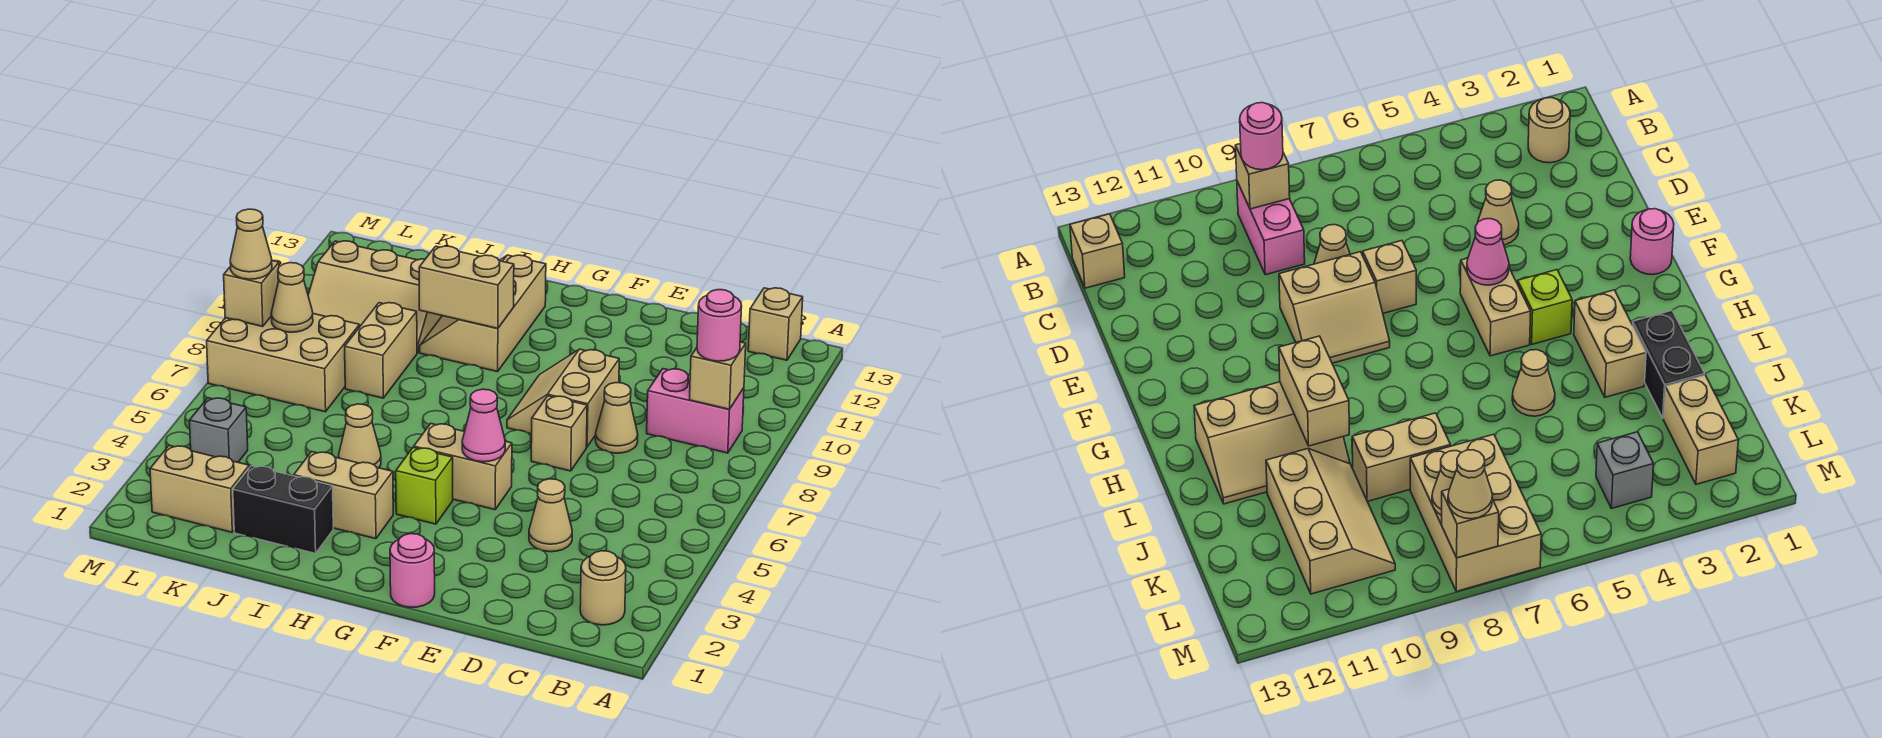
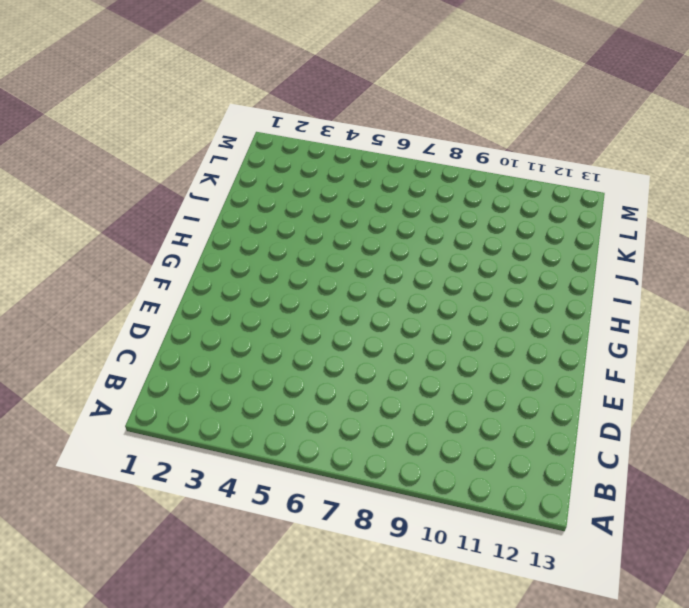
none -> tan round brick B2 level 1
none -> pink brick B9:C9 level 1
none -> tan brick B13 level 1

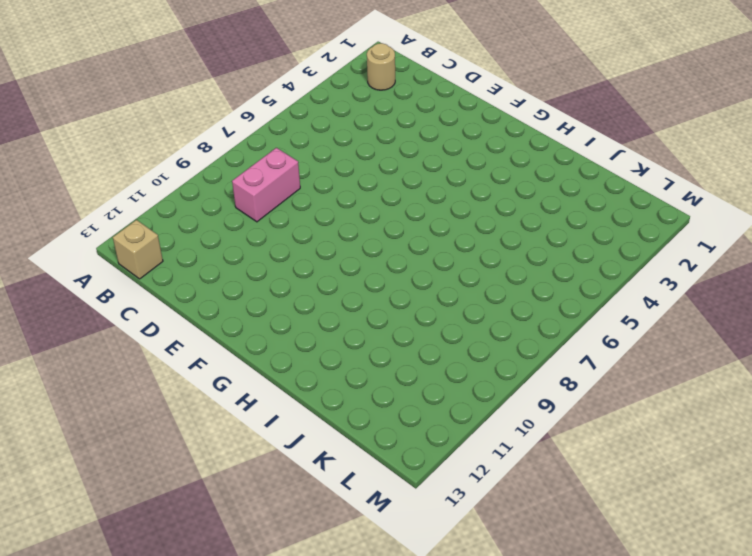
pink brick C8:C9 level 1 -> pink brick B9:C9 level 1
none -> tan cone D4 level 1
none -> tan cone D8 level 1
none -> tan brick E7 level 1

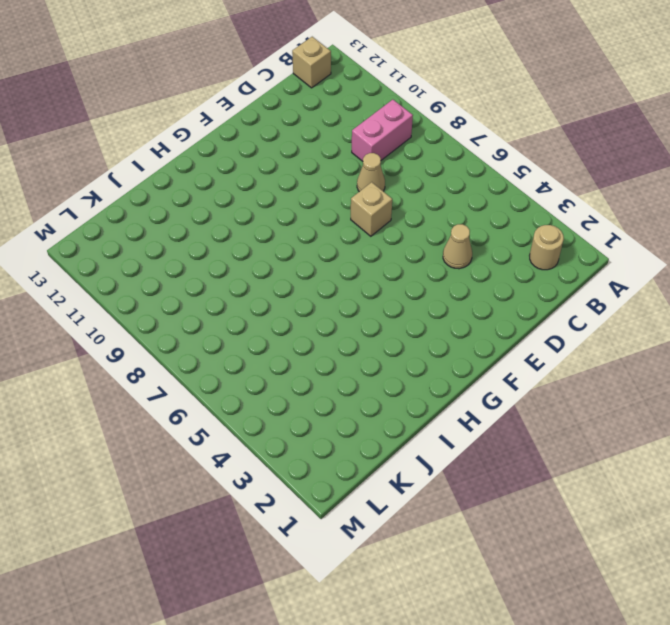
none -> tan slope E8:F9 level 1 top E
none -> pink round brick F1 level 1
none -> tan brick F5:G5 level 1

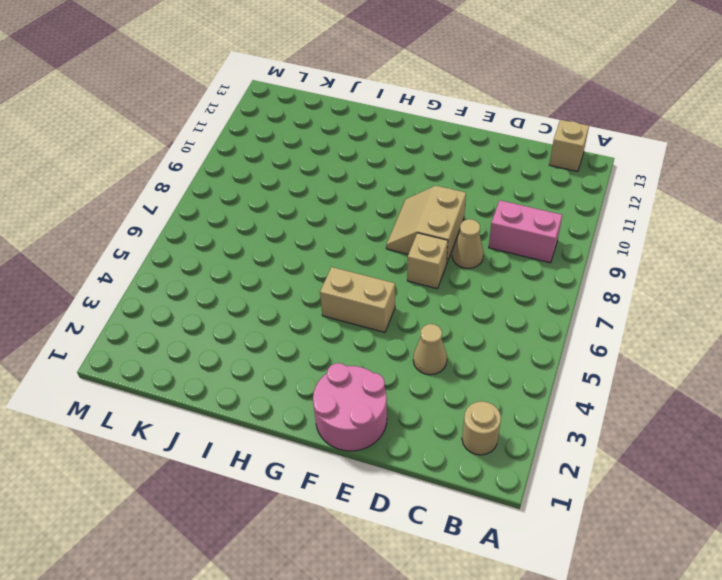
pink round brick E1:F2 level 1 -> pink round brick F1 level 1
none -> lime brick G4 level 1
none -> tan brick H3:I3 level 1
none -> tan slope H10:I12 level 1 top H

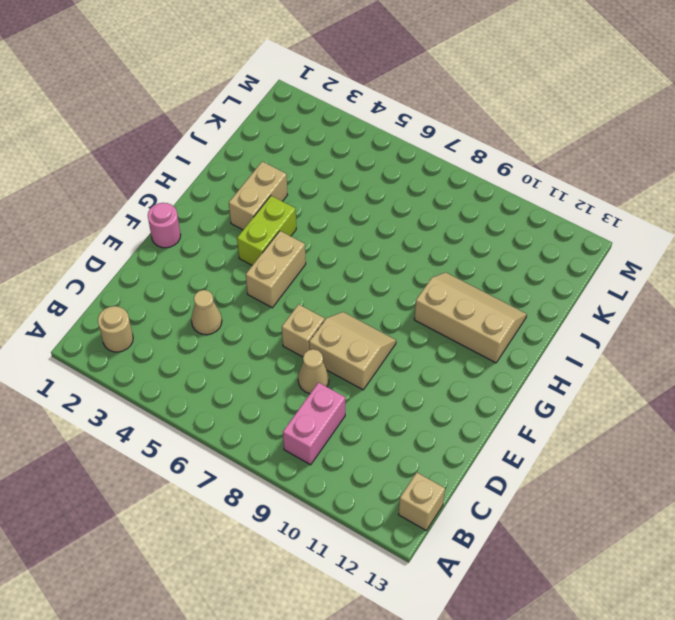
lime brick G4:H4 level 1 -> lime brick G4 level 1
none -> black brick I2:J2 level 1
none -> tan cone I5 level 1
none -> tan brick J8:J9 level 1

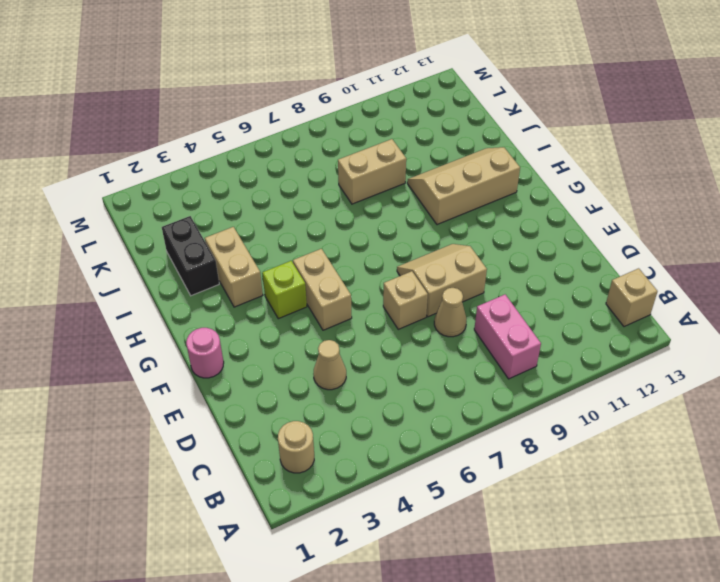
none -> tan cone I5 level 1
none -> tan slope J10:L11 level 1 top 11
none -> tan brick K2:L2 level 1

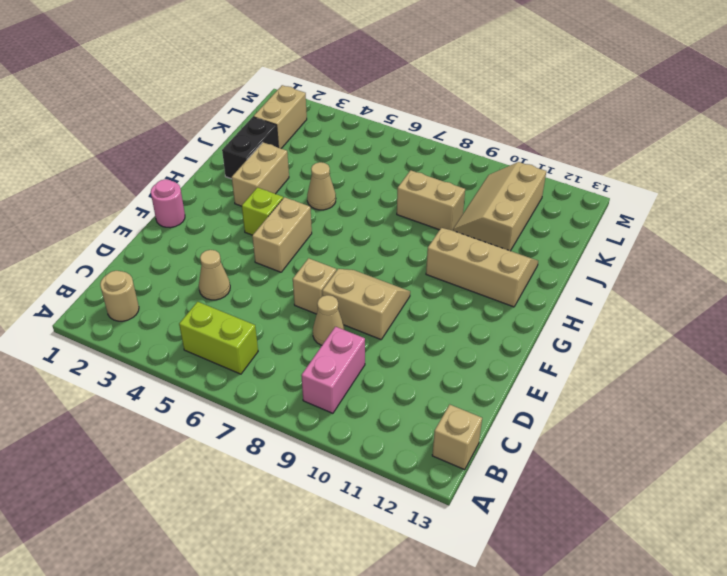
lime brick B5:B6 level 1 -> none
none -> tan brick K7:M8 level 1
none -> grey brick L4 level 1
none -> tan brick B9 level 2

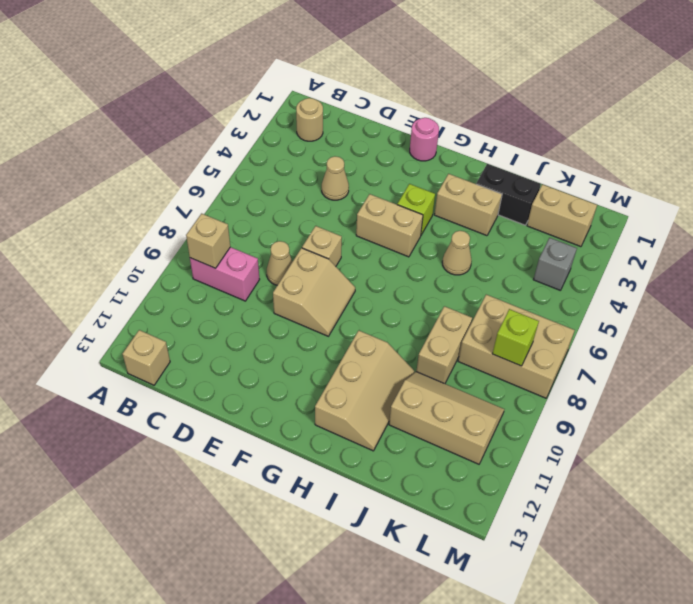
lime brick L8 level 2 -> tan cone L8 level 2
none -> pink cone F5 level 2
none -> tan brick H10:I10 level 2
none -> tan brick M8 level 2

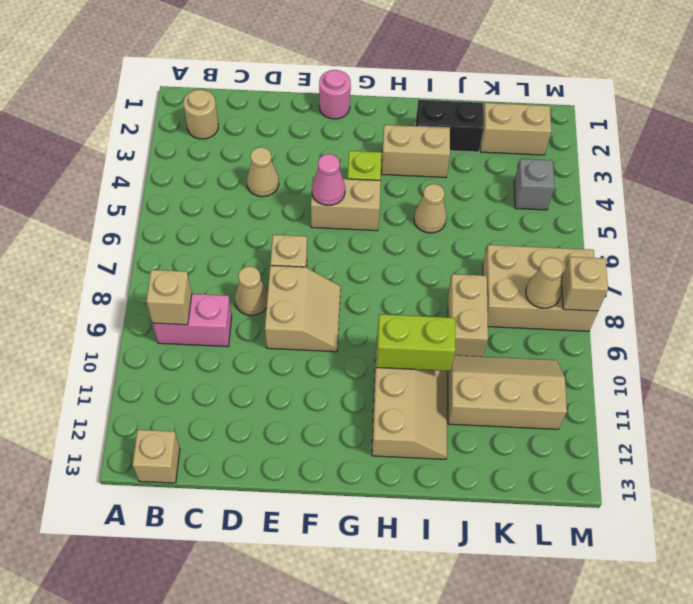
lime brick H10:I10 level 2 -> tan brick H10:I10 level 2
none -> pink round brick B9 level 3
none -> tan cone M8 level 3

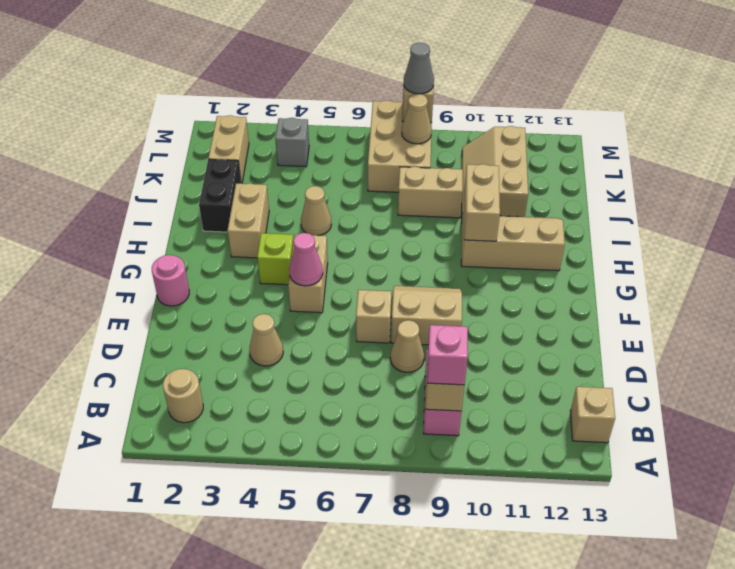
pink brick B9 level 3 -> pink round brick B9 level 3
grey cone M8 level 3 -> tan cone M8 level 3

